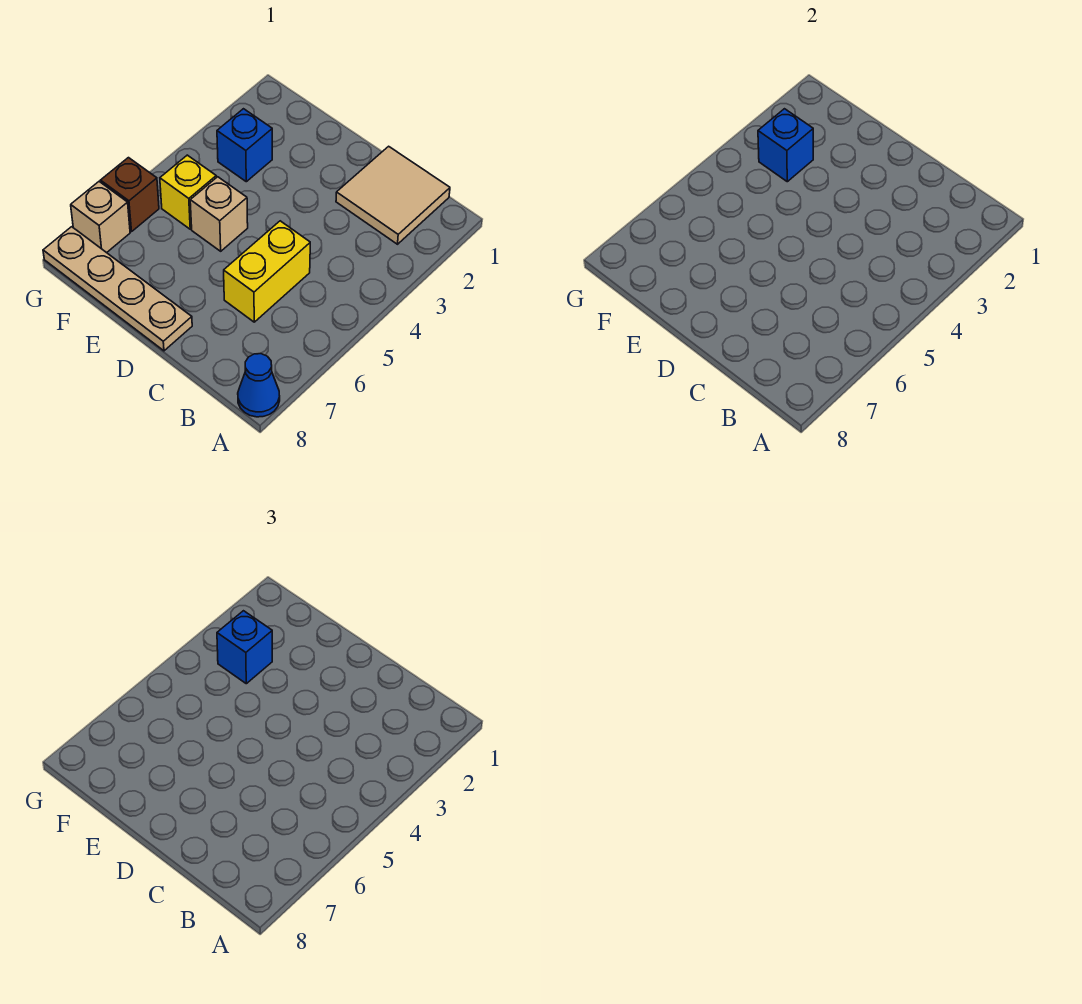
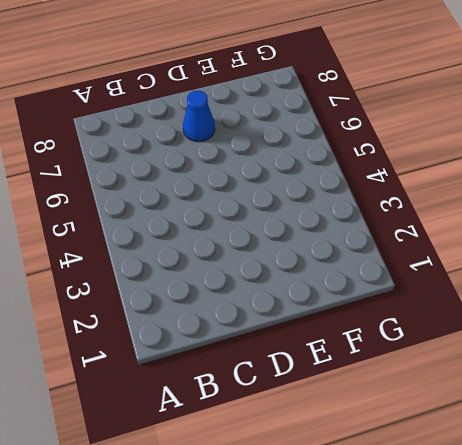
blue cone D7 level 1 -> blue cone A8 level 1
none -> tan tile B1:C2 level 1
none -> yellow brick C5:C6 level 1

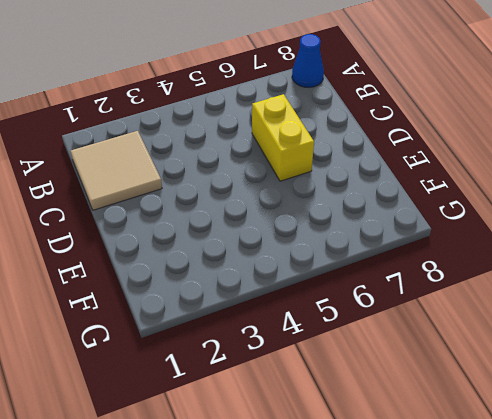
yellow brick C6:D6 level 1 -> yellow brick C5:C6 level 1
none -> tan plate D8:G8 level 1
none -> tan brick E5 level 1

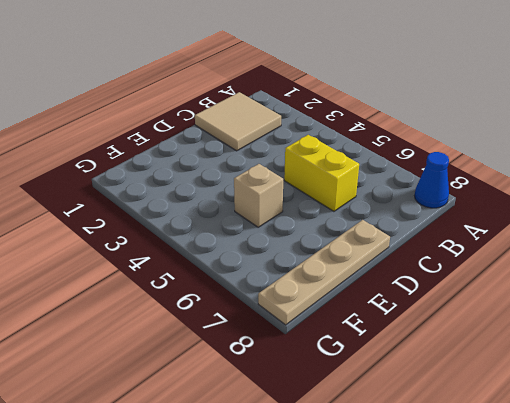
none -> blue brick F3 level 1
none -> yellow brick F5 level 1

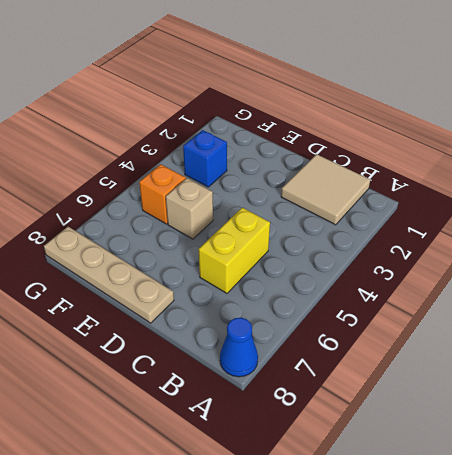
orange brick F5 level 1 -> yellow brick F5 level 1
none -> brown brick G6 level 1
none -> tan brick G7 level 1

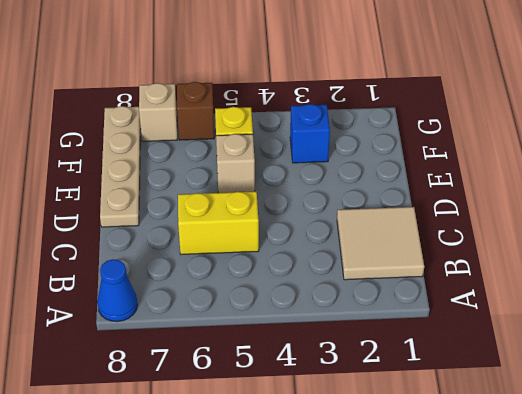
none -> blue brick F3 level 2
none -> blue brick F3 level 3

